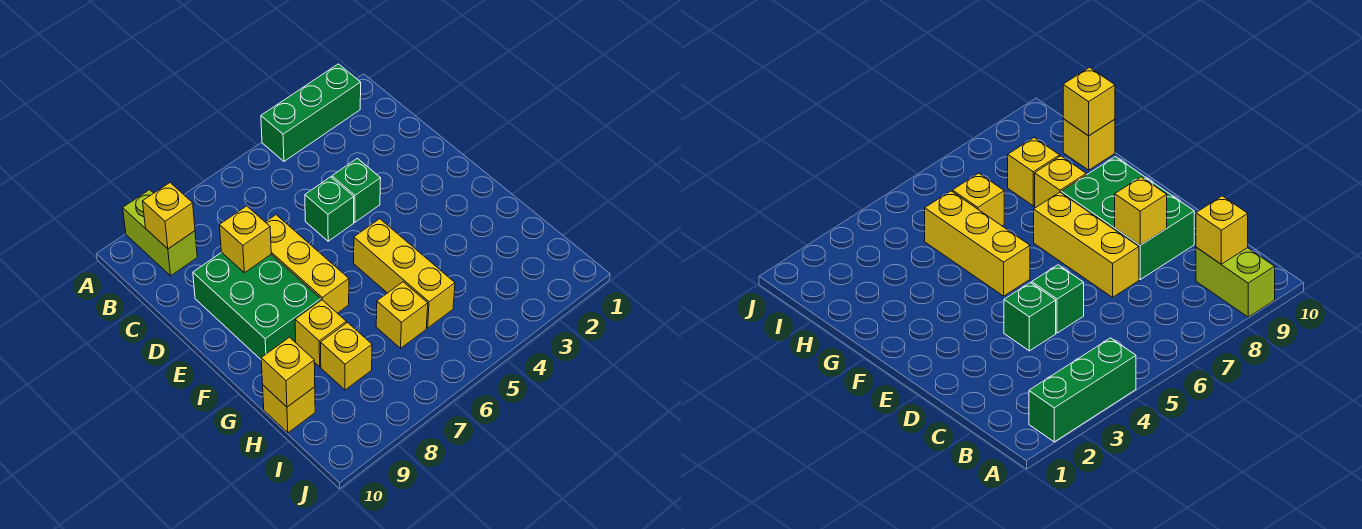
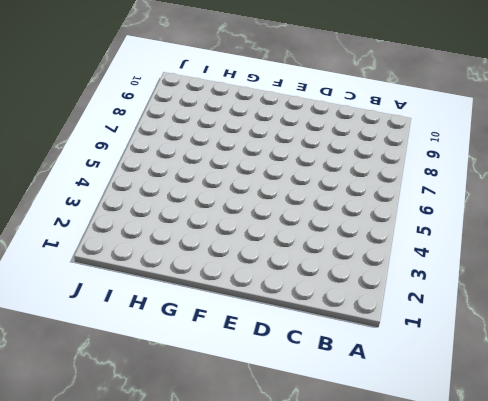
none -> green brick A2:A4 level 1
none -> lime brick A9:B9 level 1
none -> green brick D4 level 1

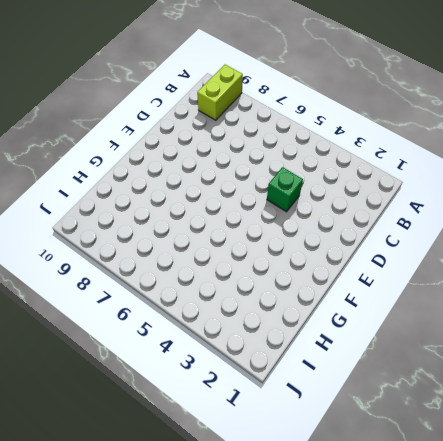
none -> green brick A2:A4 level 1
none -> green brick D5 level 1
none -> yellow brick D7:F7 level 1

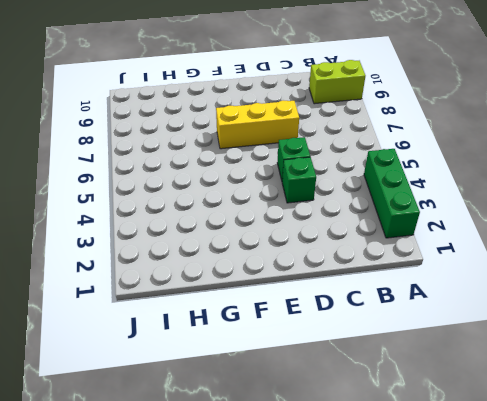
none -> green brick D8:F9 level 1
none -> yellow brick F5:H5 level 1
none -> yellow brick G8 level 1

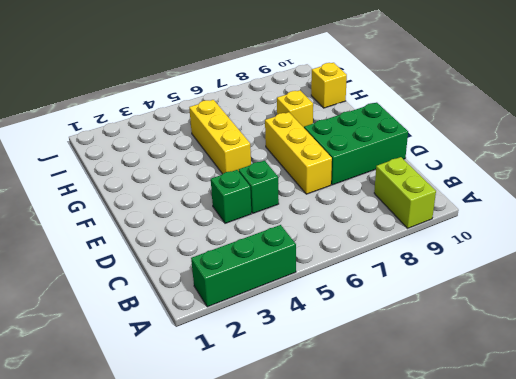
green brick D8:E10 level 1 -> green brick D8:F9 level 1
none -> yellow brick H6 level 1
none -> yellow brick H8 level 1
none -> yellow brick B9 level 2

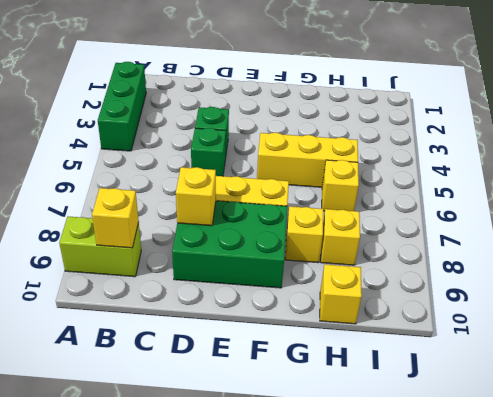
none -> yellow brick H10 level 2

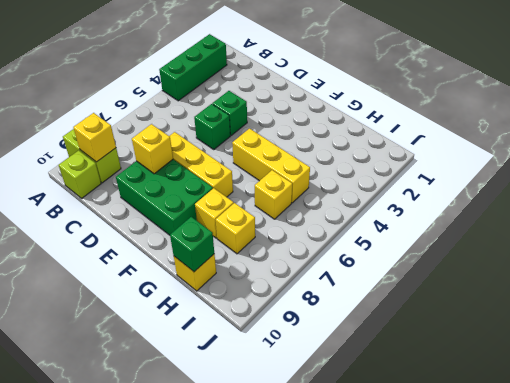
lime brick B10 level 1 -> none
green brick H10 level 2 -> yellow brick H10 level 2

